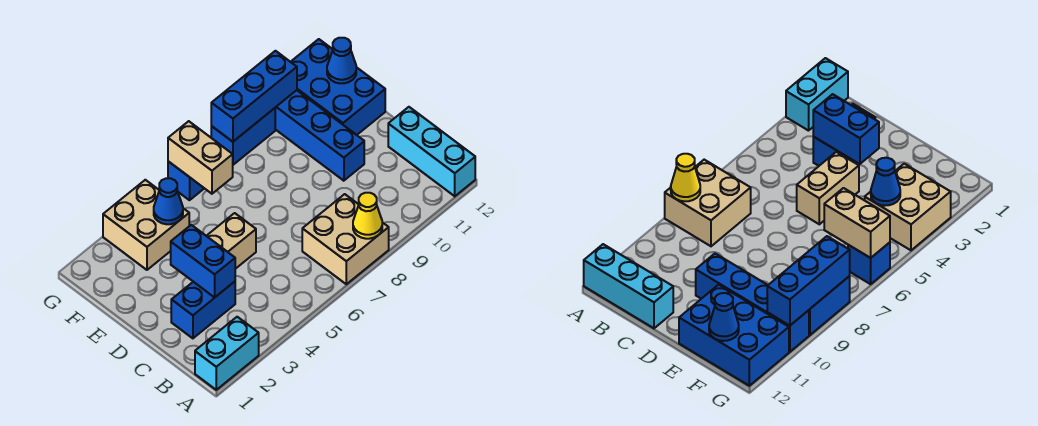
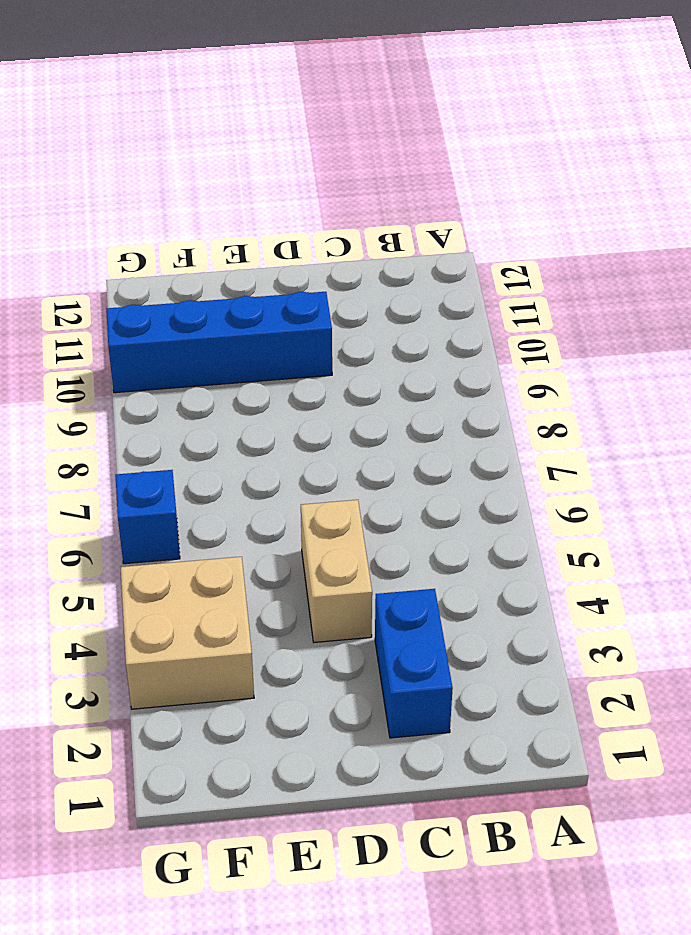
none -> cyan brick A1:A2 level 1
none -> tan brick A7:B8 level 1
none -> cyan brick A12:C12 level 1

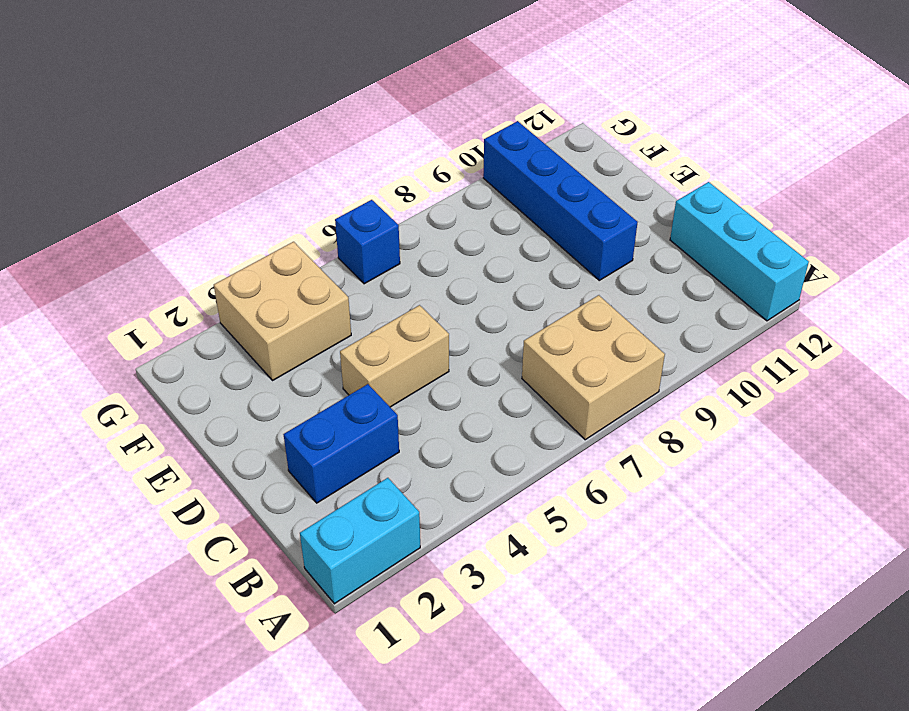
none -> blue brick E11:G12 level 1
none -> blue brick G8:G9 level 1
none -> yellow cone A8 level 2

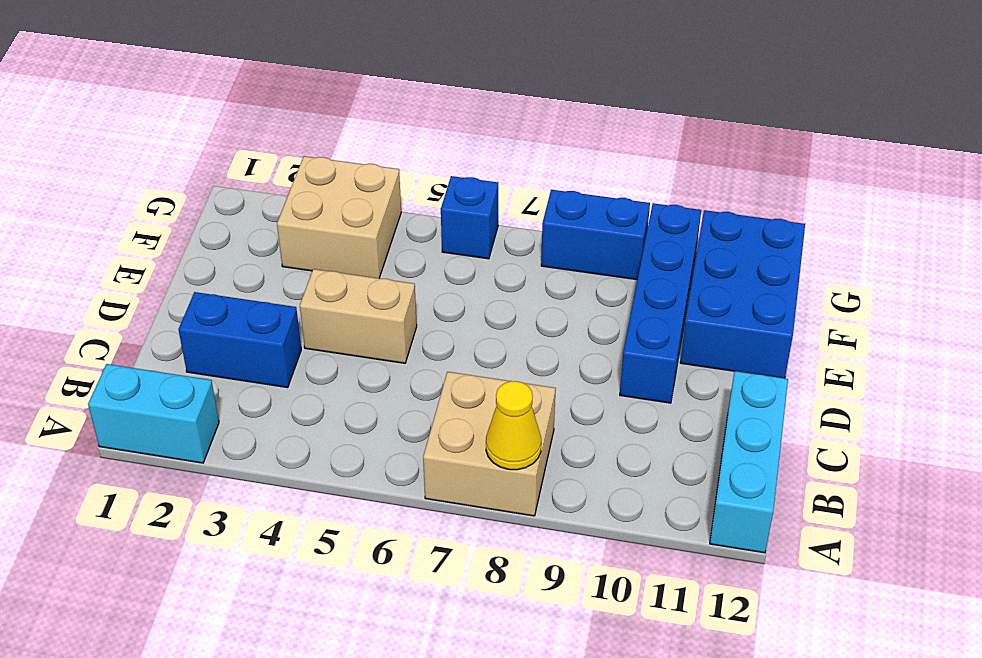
none -> blue brick C3:D3 level 2
none -> blue cone F4 level 2
none -> tan brick F6:G6 level 2

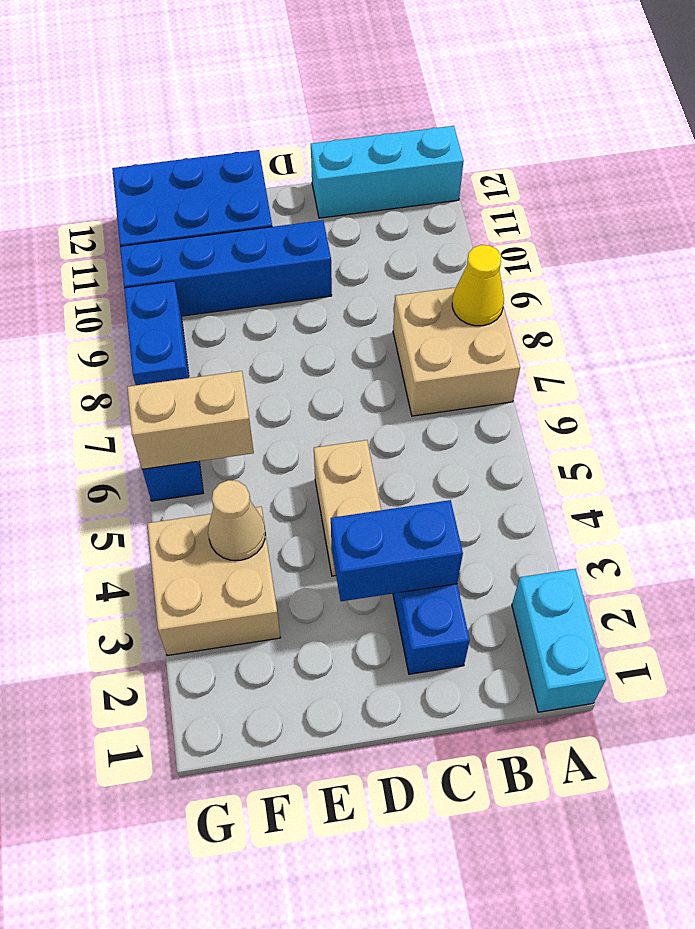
tan cone F4 level 2 -> blue cone F4 level 2
none -> blue cone F12 level 2
none -> blue brick G8:G10 level 2

